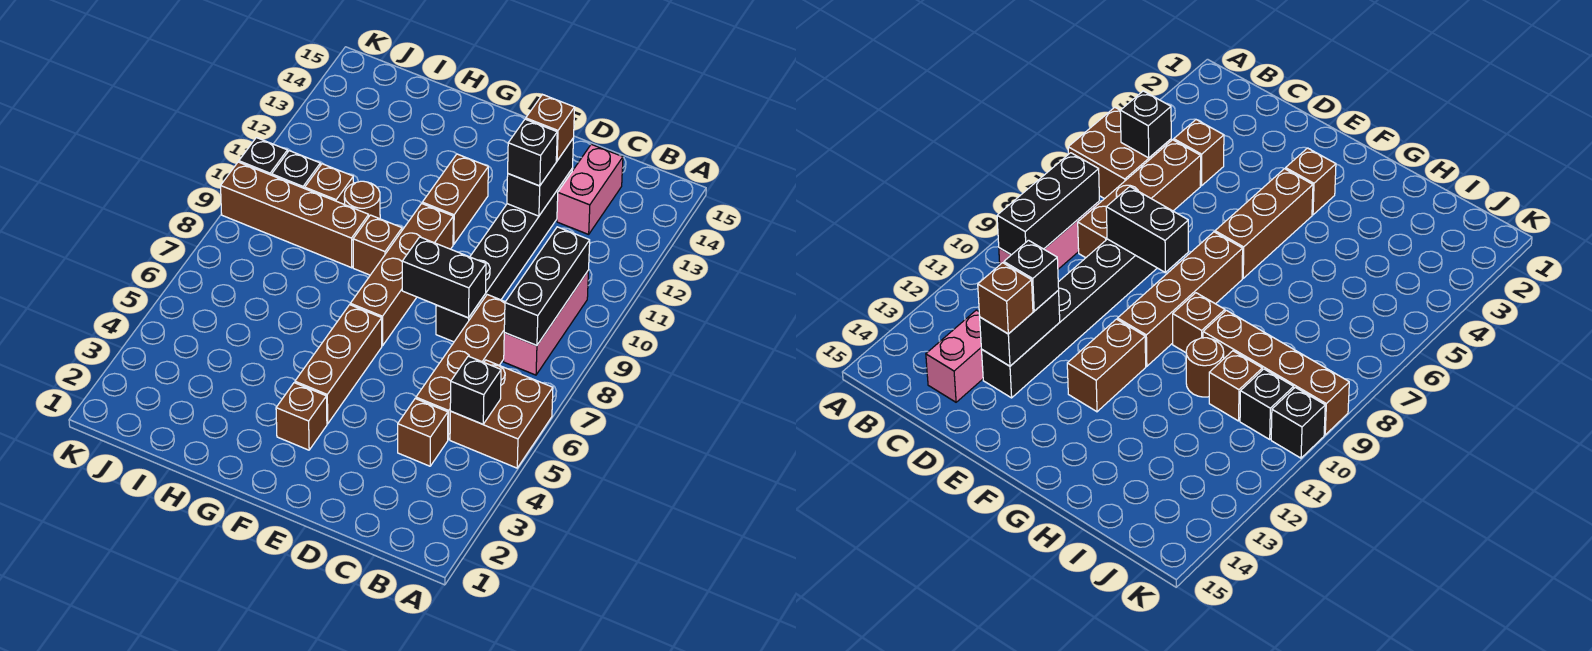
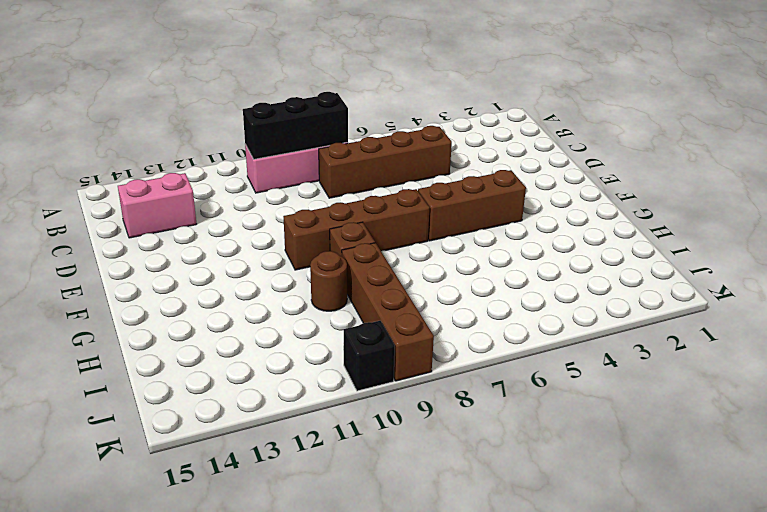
none -> brown brick A5:B6 level 1
none -> brown brick C4 level 1
none -> black brick D8:D13 level 1

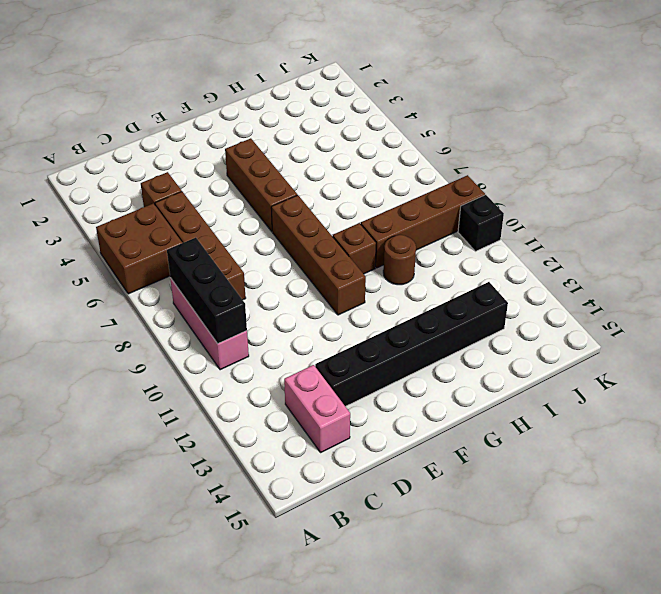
black brick D13:I13 level 1 -> black brick D8:D13 level 1
none -> brown brick F3 level 1
none -> brown brick F11:F12 level 1
none -> brown brick I10 level 1

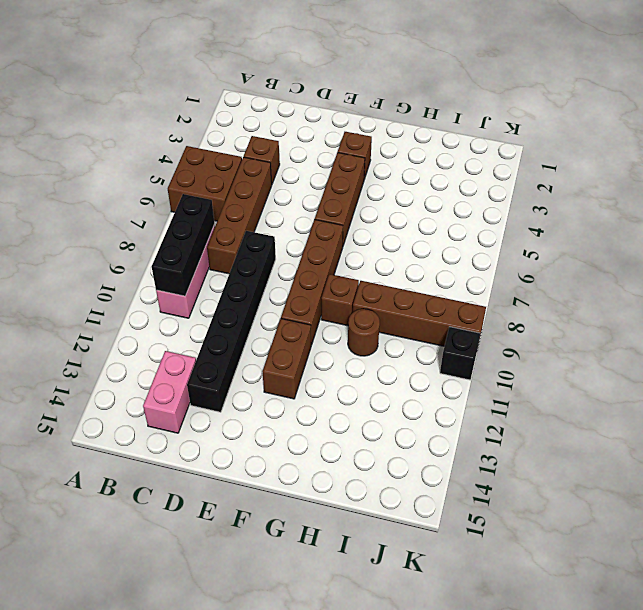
none -> brown brick I10 level 1
none -> black brick J10 level 1
none -> black brick B5 level 2

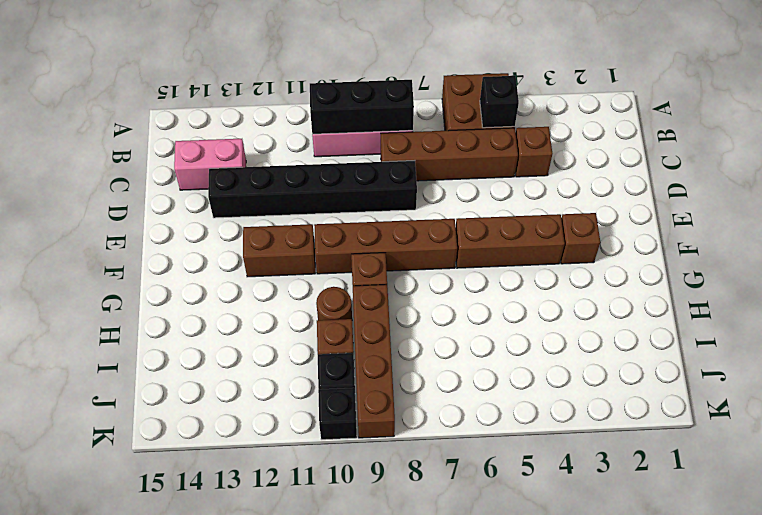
none -> black brick D8:E8 level 2
none -> black brick D12:D13 level 2
none -> black brick D12 level 3

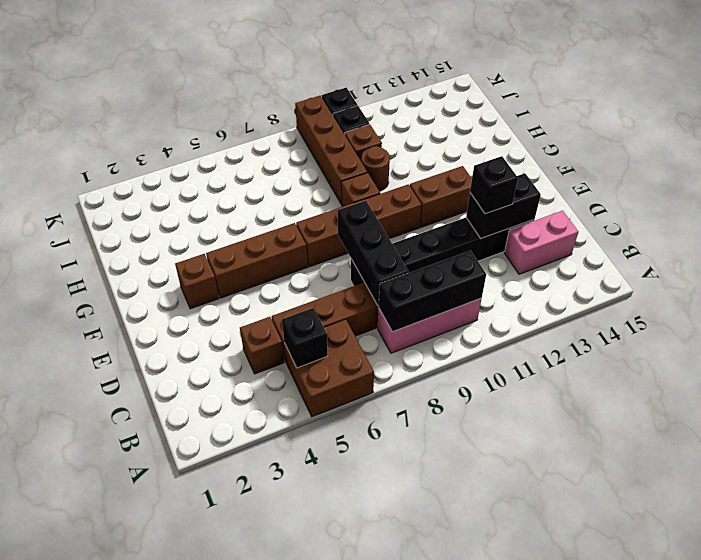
black brick C8:E8 level 2 -> black brick D8:E8 level 2
none -> brown brick D13 level 3

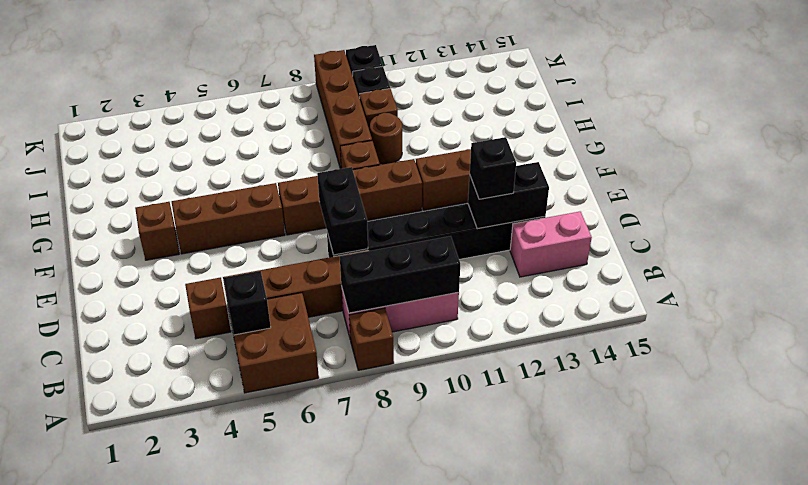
brown brick A8 level 1 -> brown brick D13 level 3

